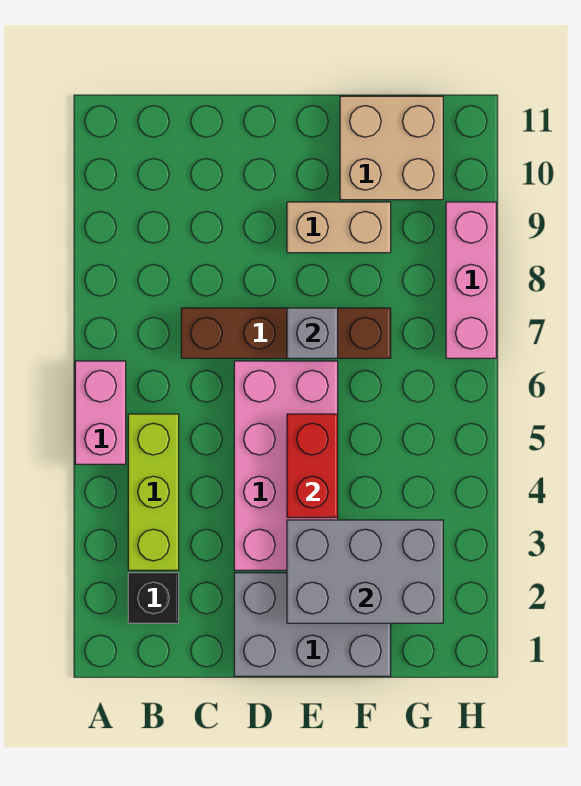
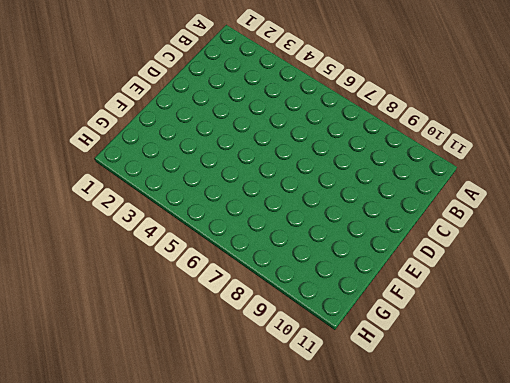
none -> pink brick A5:A6 level 1
none -> black brick B2 level 1
none -> lime brick B3:B5 level 1

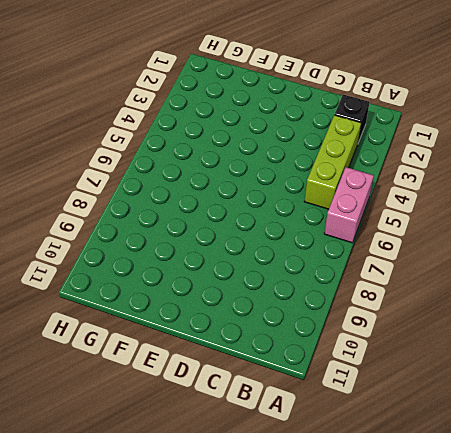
none -> brown brick C7:F7 level 1
none -> grey brick D1:F2 level 1
none -> pink brick D3:E6 level 1

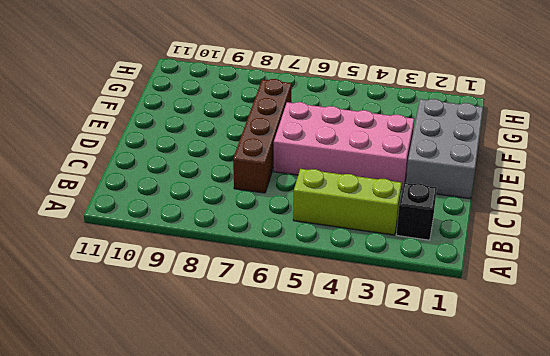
none -> pink brick A5:A6 level 1
none -> tan brick E9:F9 level 1
none -> tan brick F10:G11 level 1

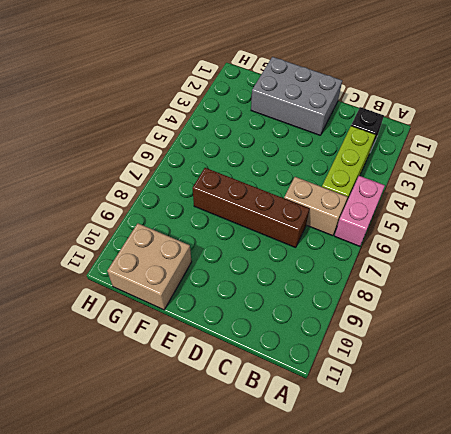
tan brick B6:C6 level 1 -> tan brick E9:F9 level 1
none -> pink brick D3:E6 level 1
none -> pink brick H7:H9 level 1
none -> grey brick E2:G3 level 2

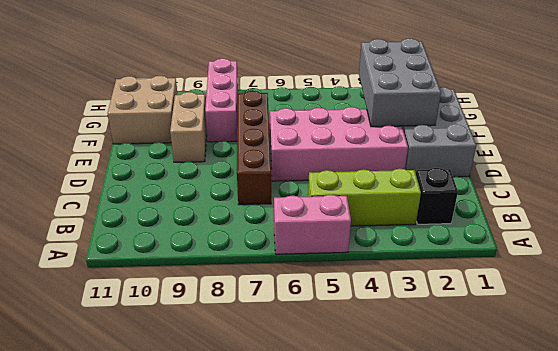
pink brick F8:H8 level 1 -> pink brick H7:H9 level 1
none -> red brick E4:E5 level 2
none -> grey brick E7 level 2

